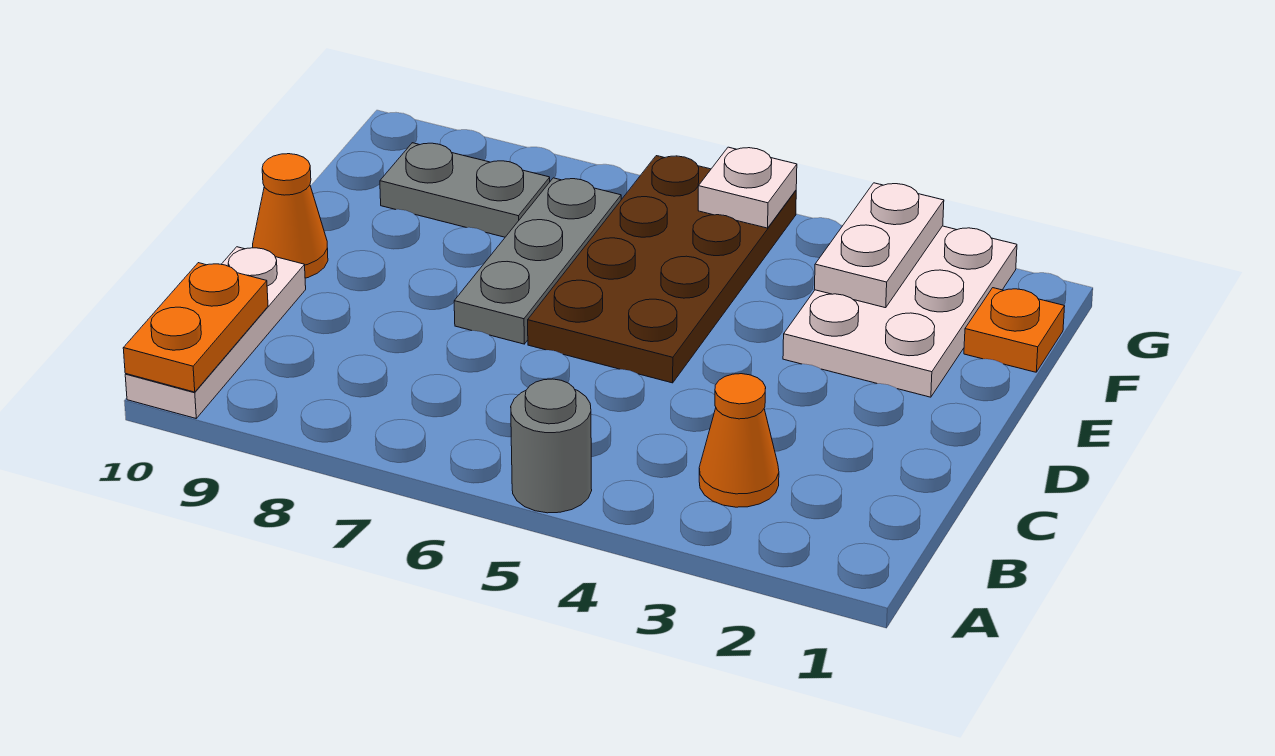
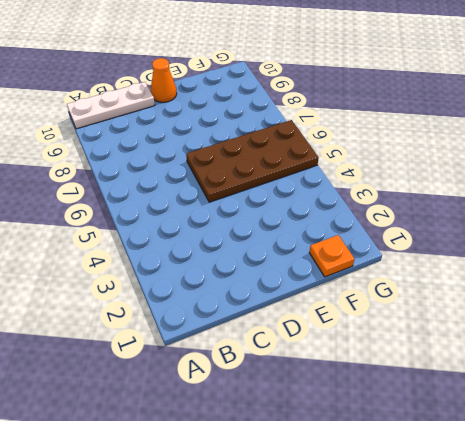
none -> grey round brick A5 level 1
none -> orange cone B3 level 1
none -> grey plate D7:F7 level 1

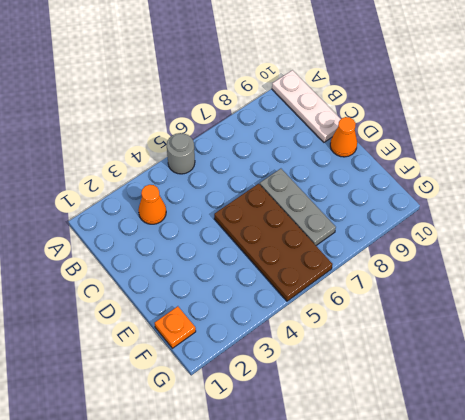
none -> white plate E2:G3 level 1
none -> grey plate F8:F9 level 1
none -> orange plate A10:B10 level 2

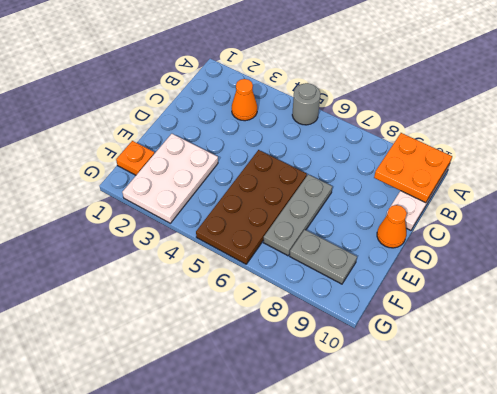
orange plate A9:B10 level 2 -> orange plate A10:B10 level 2
none -> white plate F3:G3 level 2
none -> white plate G5 level 2

